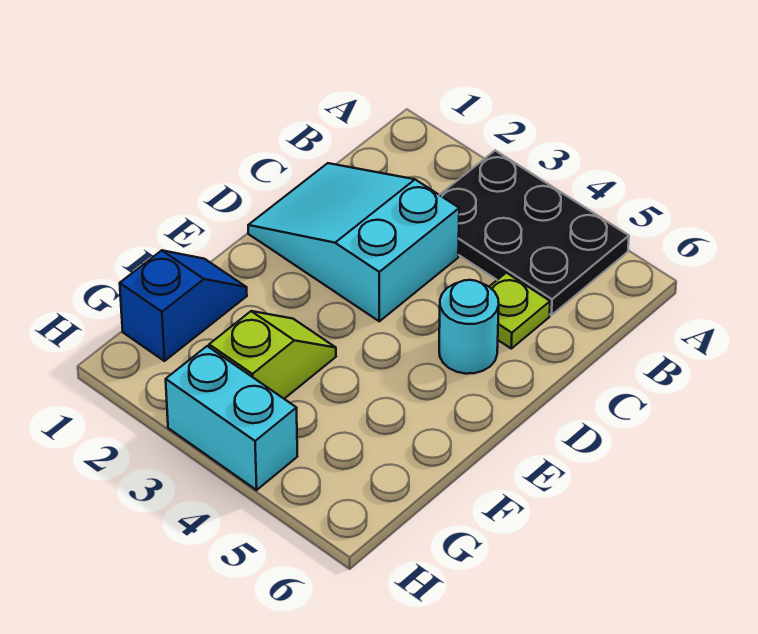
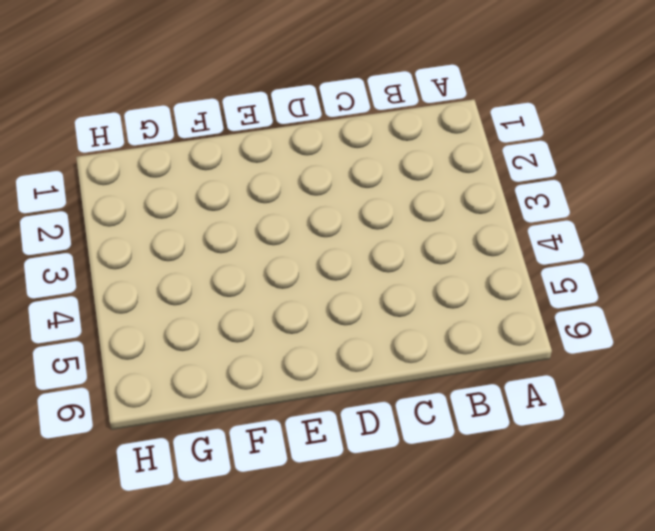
none -> black plate A3:B5 level 1
none -> cyan slope C1:D3 level 1 top 3

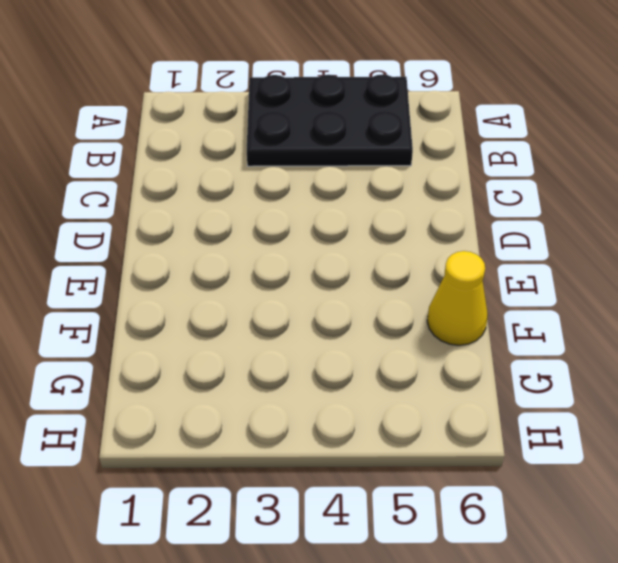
yellow cone F6 level 1 -> none
none -> cyan slope C1:D3 level 1 top 3
none -> lime plate C5 level 1

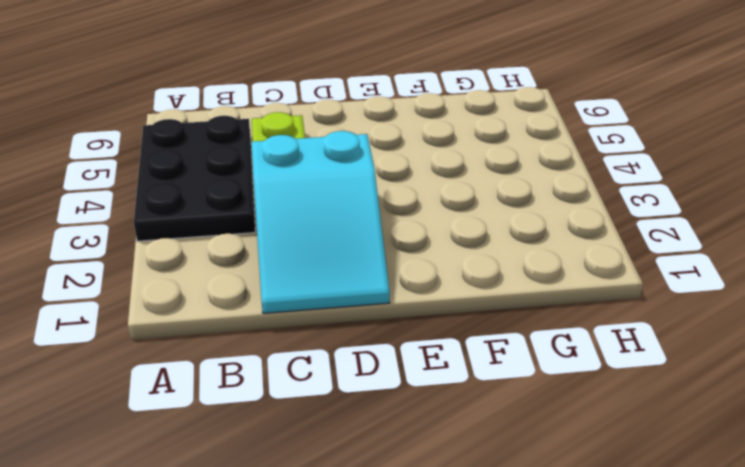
none -> cyan round brick D5 level 1
none -> blue slope F1:G1 level 1 top G

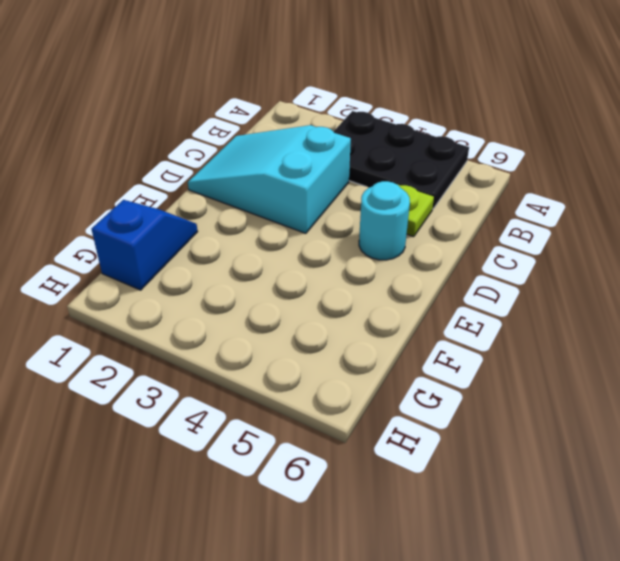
none -> lime slope F3:G3 level 1 top G
none -> cyan brick H3:H4 level 1

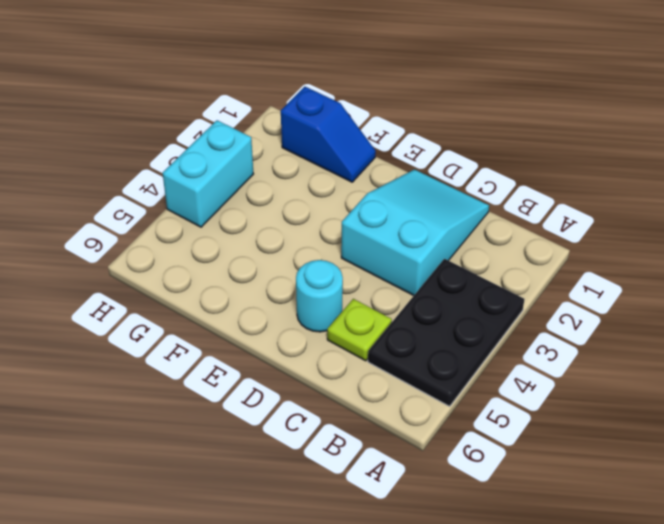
none -> lime slope F3:G3 level 1 top G

